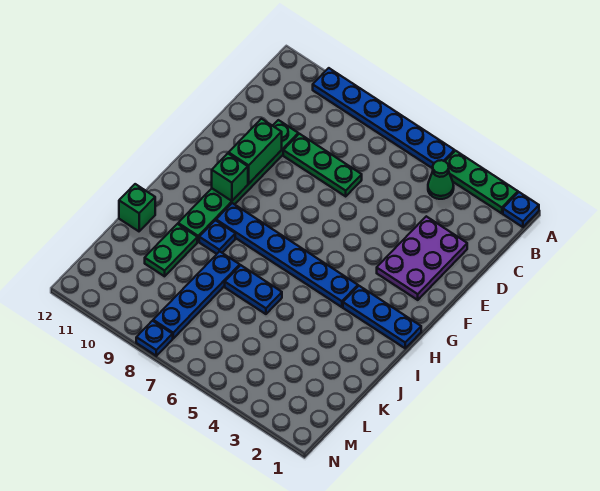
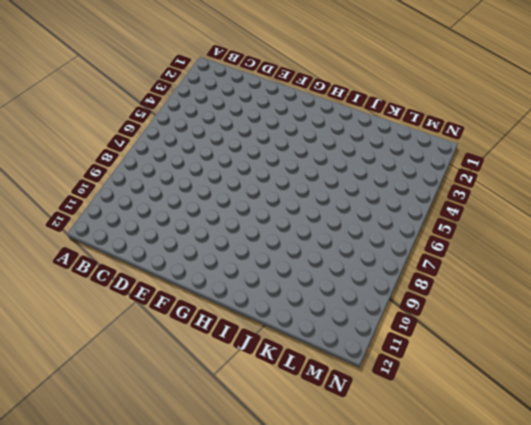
none -> blue plate A1 level 1
none -> green plate A2:A4 level 1
none -> blue plate A5:A10 level 1

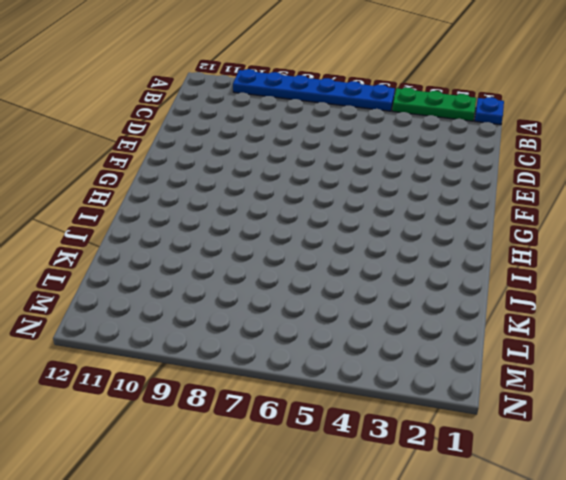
none -> green cone B4 level 1
none -> purple plate D2:F3 level 1
none -> green plate D7:D9 level 1

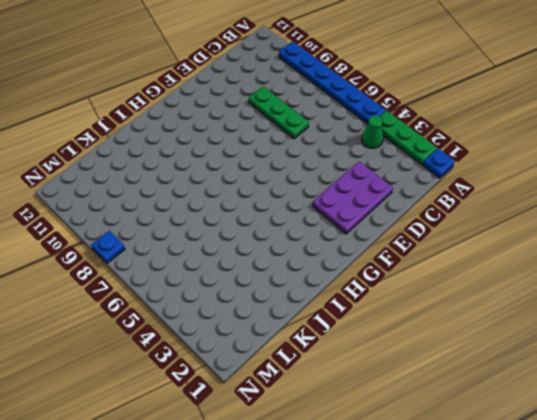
none -> green plate D10:I10 level 1
none -> blue plate H1:H3 level 1
none -> blue plate H4:H9 level 1

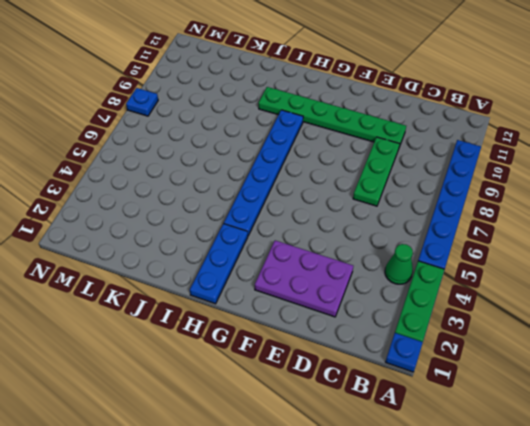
none -> blue plate I9 level 1
none -> blue plate J6:J7 level 1
none -> blue plate J8:M8 level 1

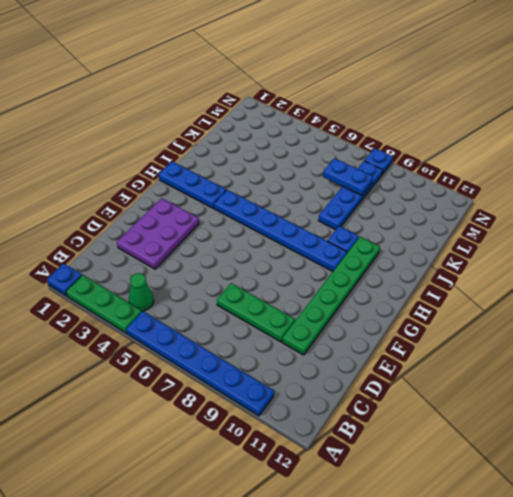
blue plate L7:L8 level 2 -> blue plate J6:J7 level 1
none -> green plate J10:K10 level 1
none -> green brick J12 level 1
none -> green brick E10:F10 level 2

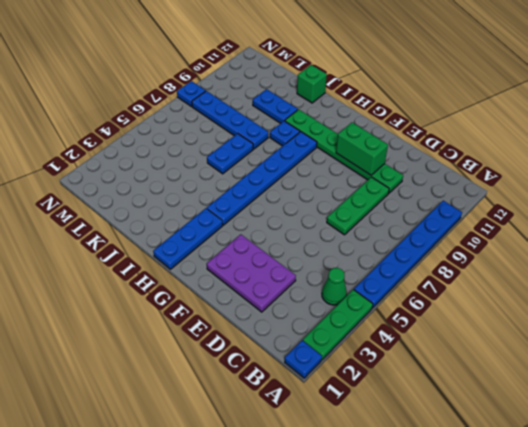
blue plate J10:K10 level 1 -> green plate J10:K10 level 1
none -> green brick G10 level 2

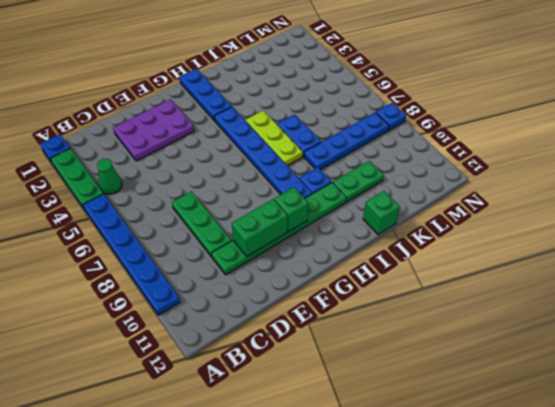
lime plate I5:I7 level 1 -> none

